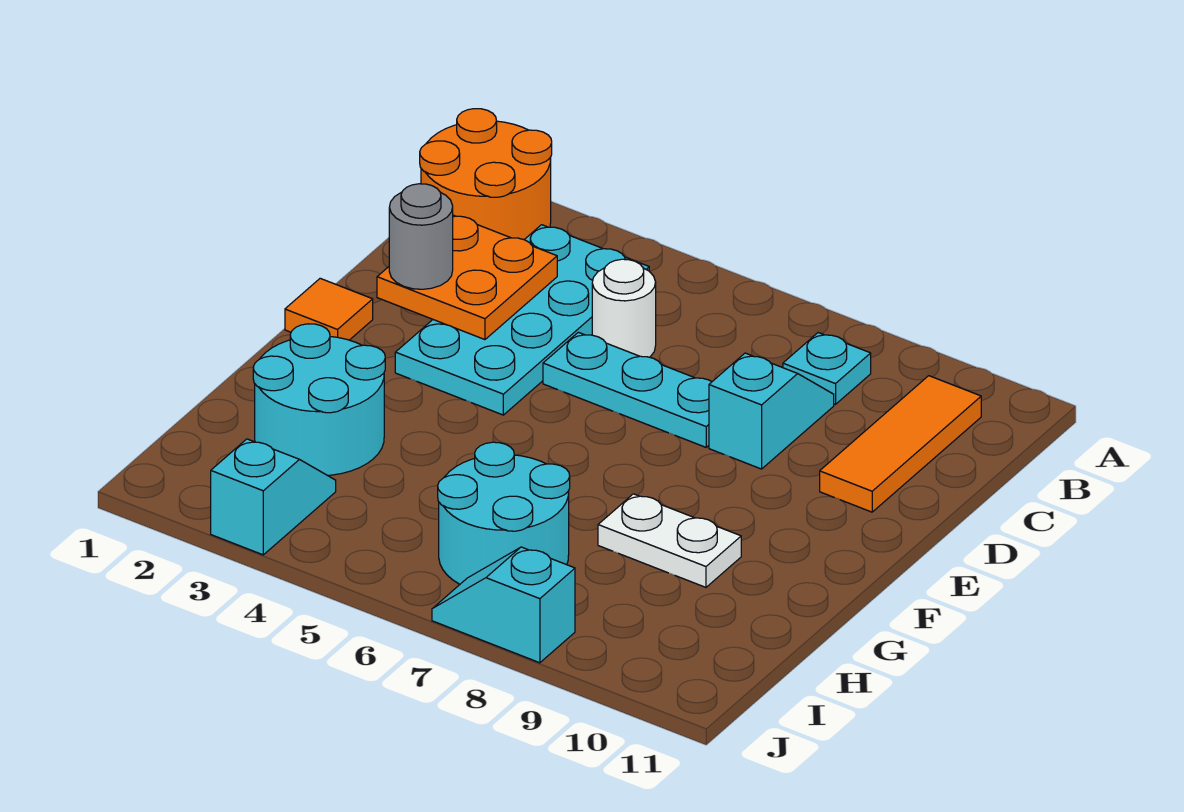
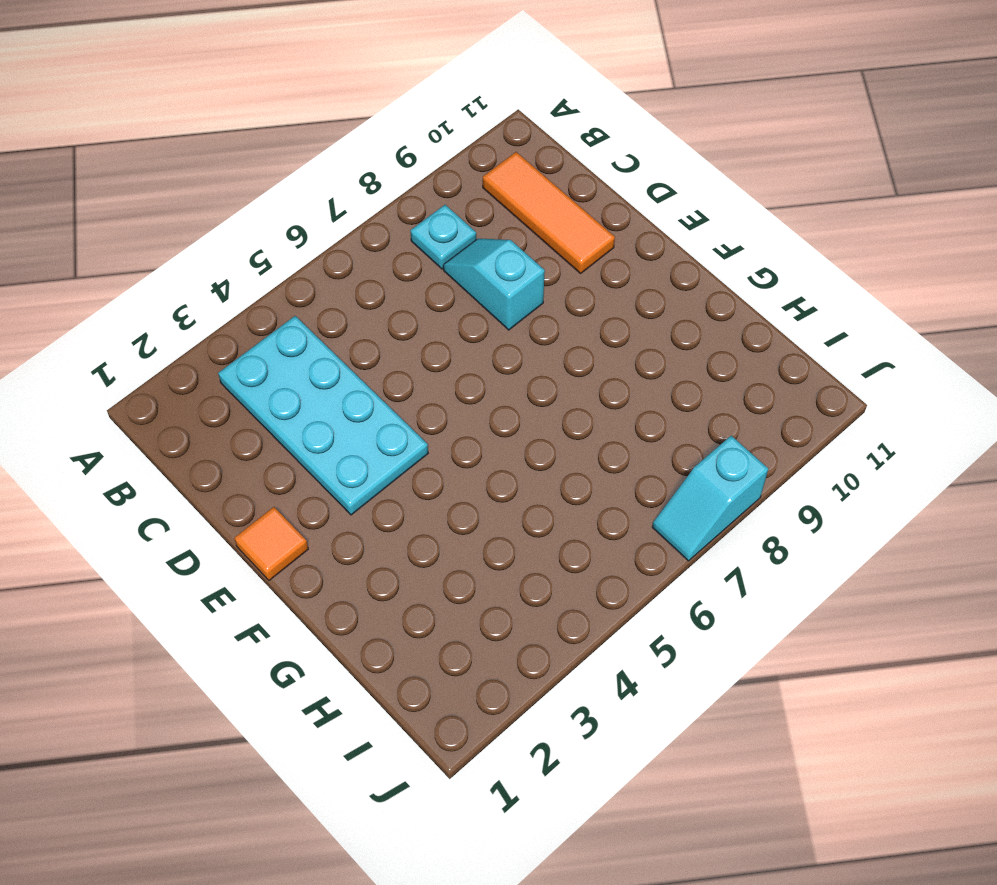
none -> orange round brick A1:B2 level 1
none -> white round brick C5 level 1
none -> cyan plate D5:D7 level 1

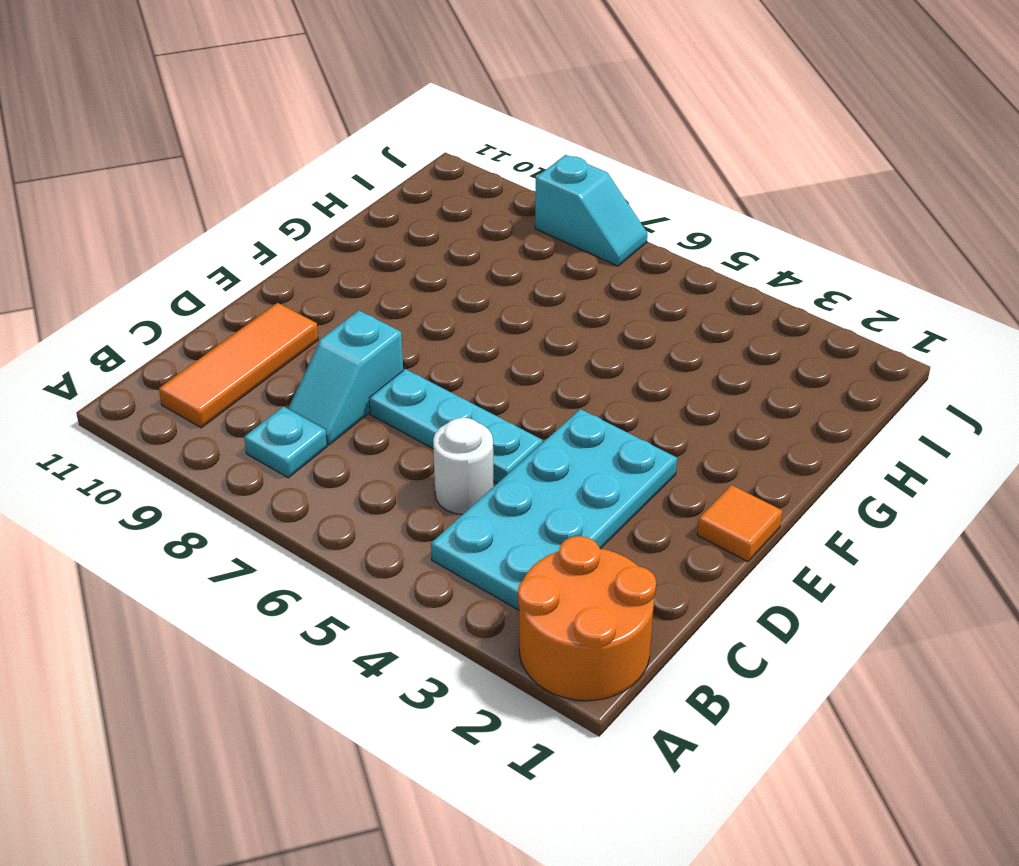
none -> cyan round brick G2:H3 level 1
none -> white plate G8:G9 level 1
none -> cyan round brick H6:I7 level 1

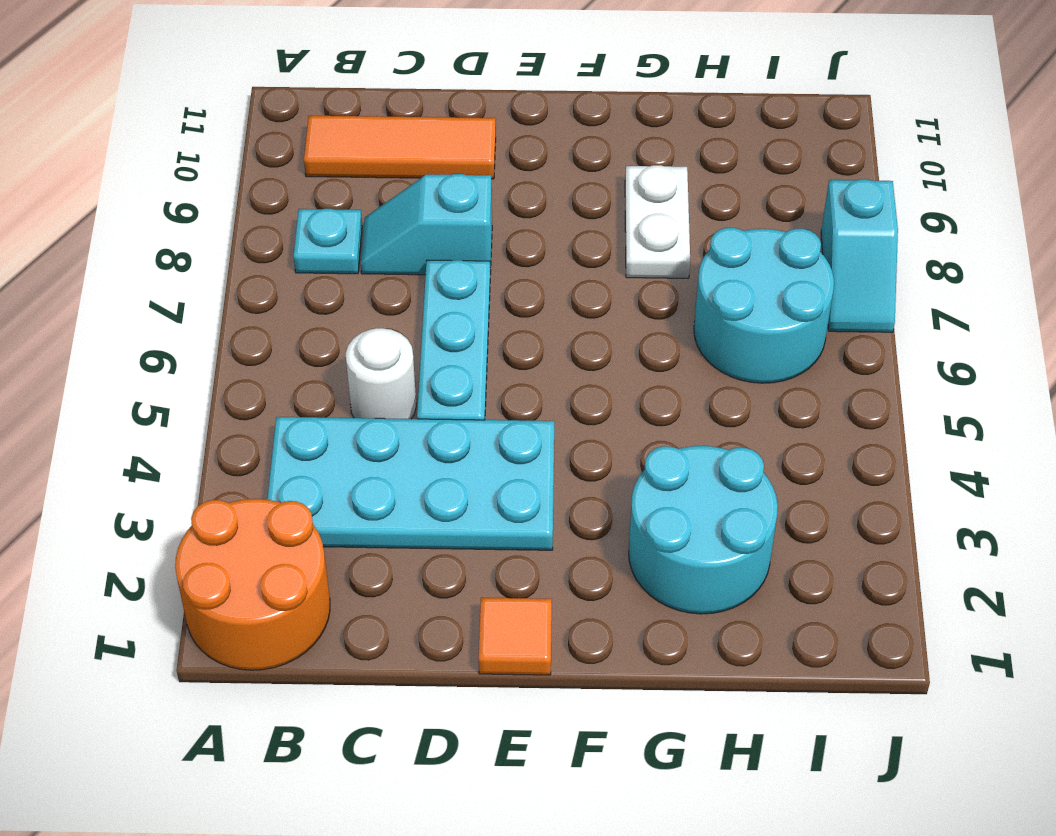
none -> cyan slope I3:J3 level 1 top J
none -> orange plate C2:D3 level 2
none -> grey round brick D2 level 3

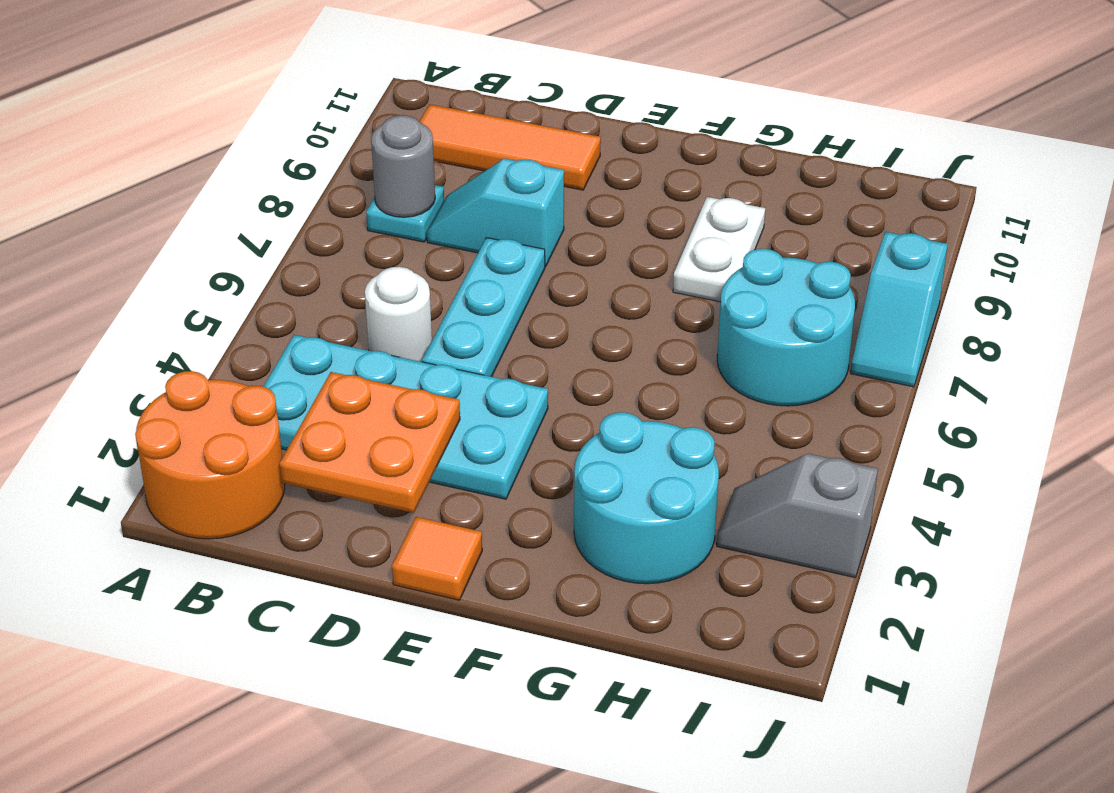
grey round brick B8 level 2 -> grey round brick D2 level 3
grey slope I3:J3 level 1 top J -> cyan slope I3:J3 level 1 top J

